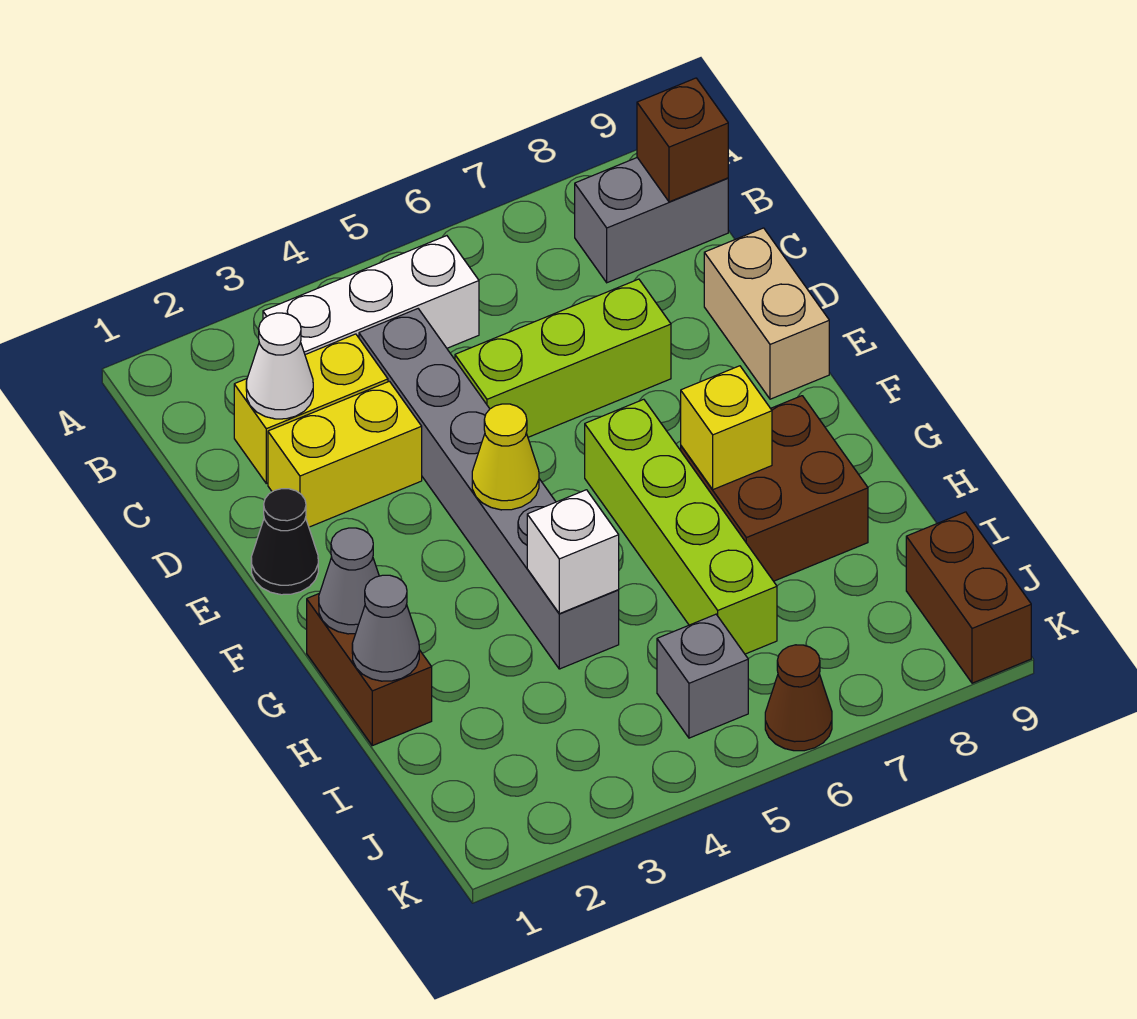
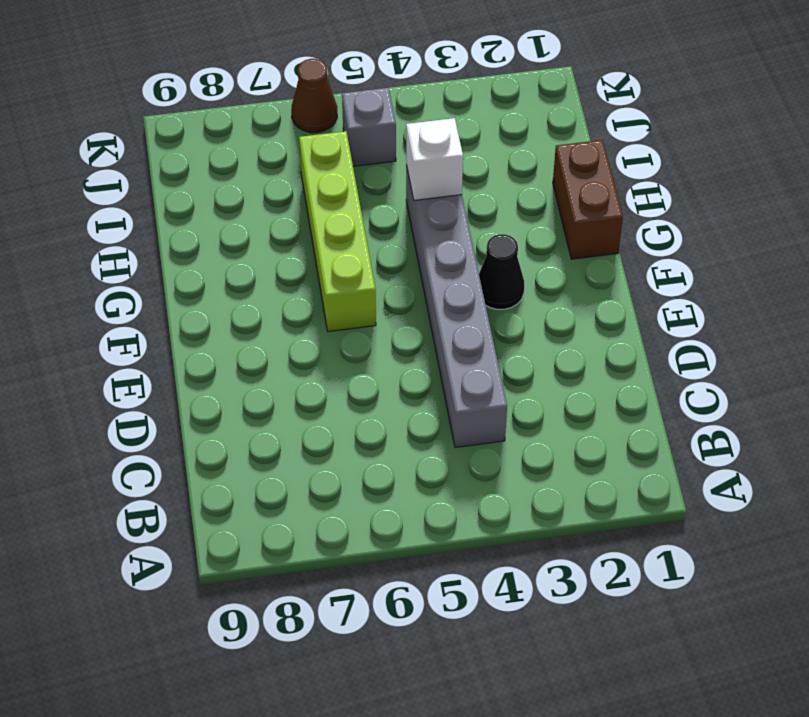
black cone F3 level 1 -> black cone E1 level 1
none -> white brick B3:B5 level 1
none -> grey brick B8:B9 level 1
none -> yellow brick C2:C3 level 1

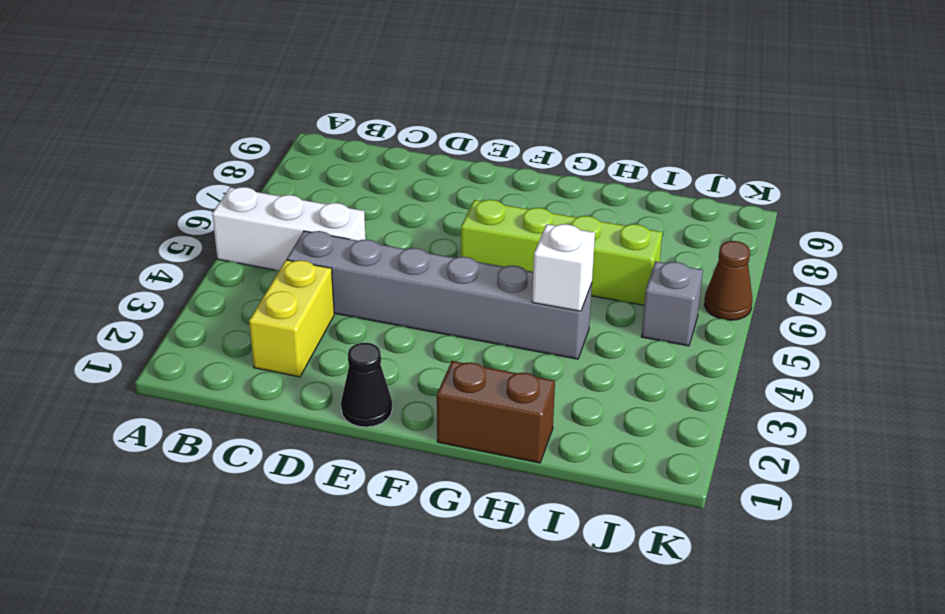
white brick A5:C5 level 1 -> white brick B3:B5 level 1
none -> grey brick B8:B9 level 1
none -> yellow brick D2:D3 level 1
none -> lime brick D5:D7 level 1

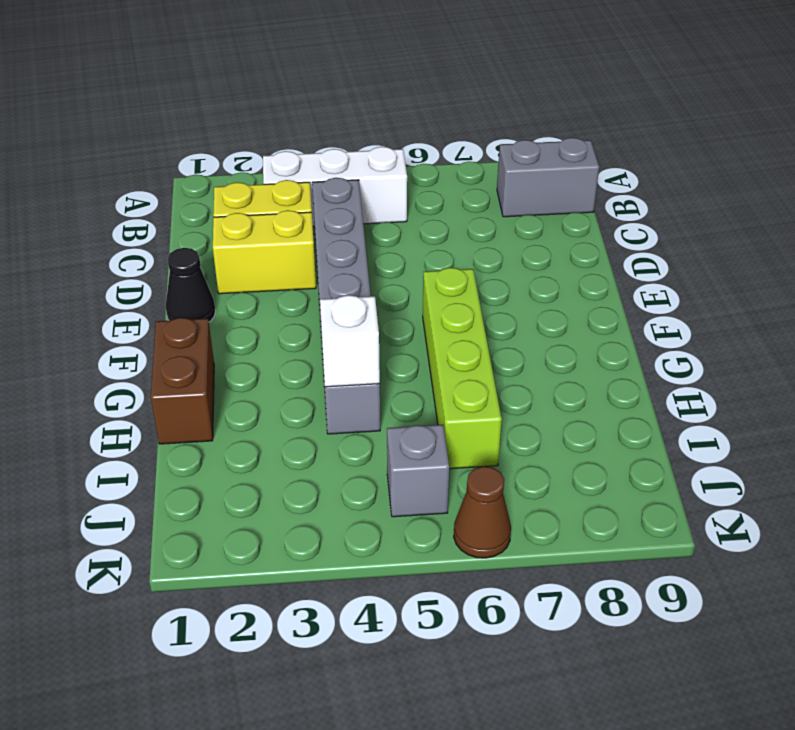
none -> lime brick D5:D7 level 1
none -> tan brick D9:E9 level 1
none -> brown brick G7:H8 level 1

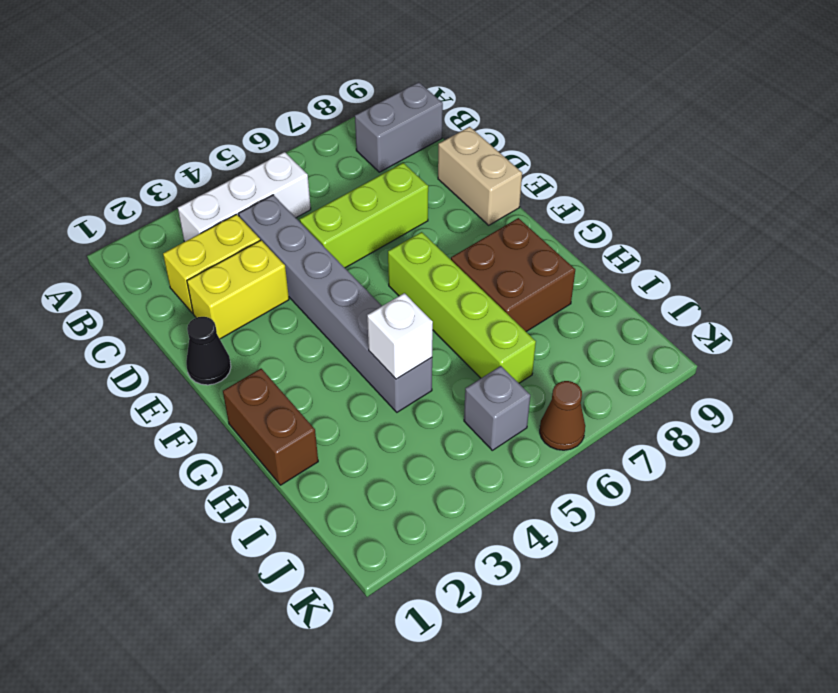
none -> brown brick J9:K9 level 1
none -> brown brick B9 level 2
none -> white cone C2 level 2

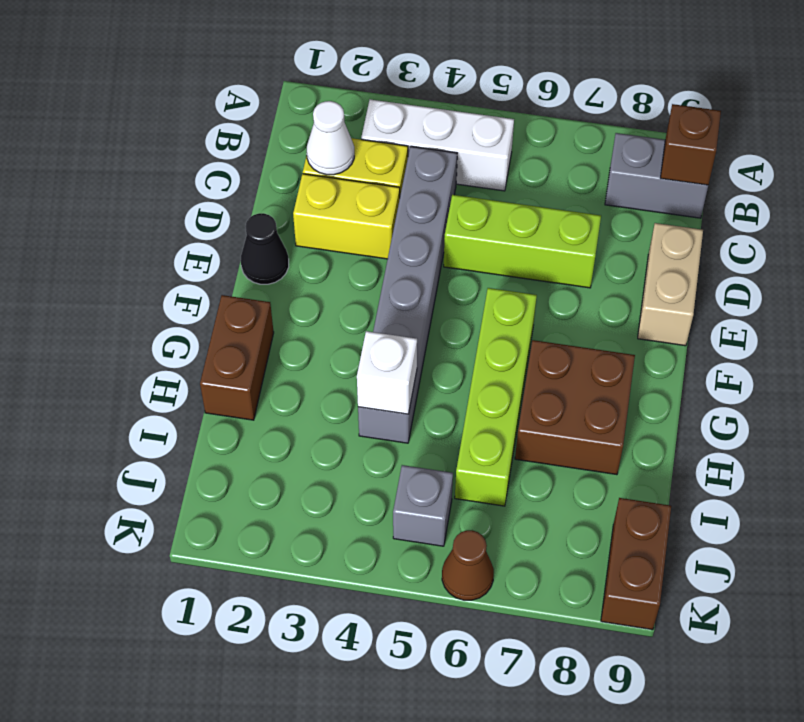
none -> yellow cone F4 level 2
none -> grey cone G1 level 2
none -> yellow brick G7 level 2

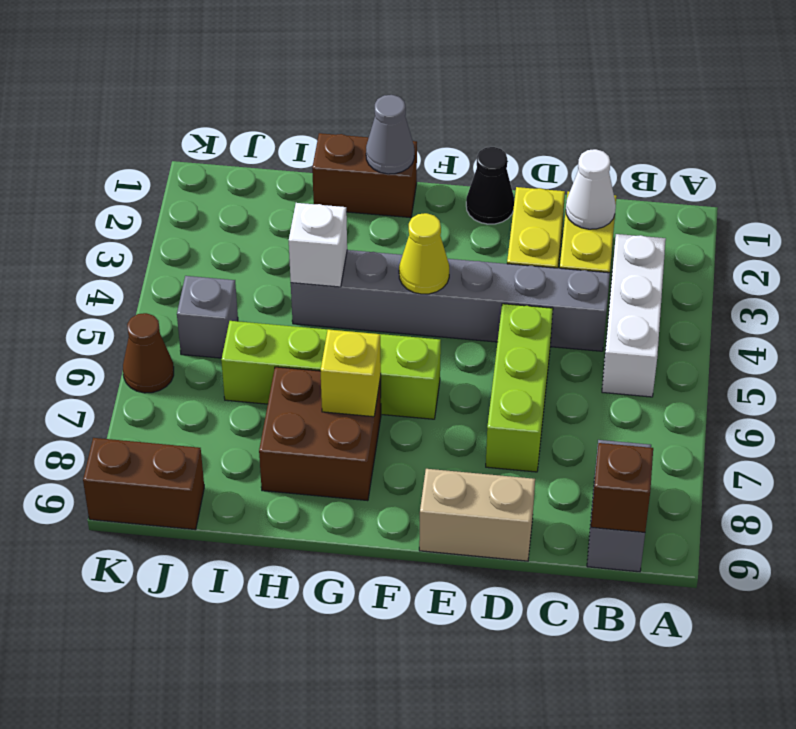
none -> grey cone H1 level 2

